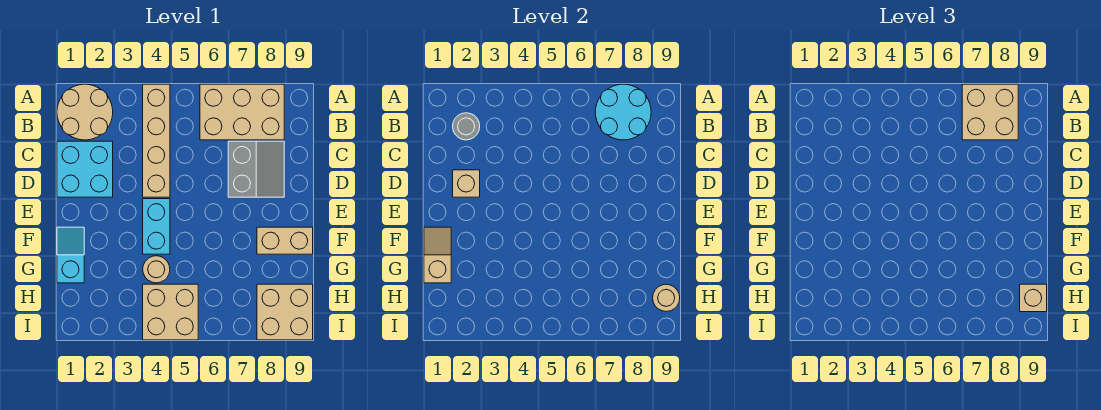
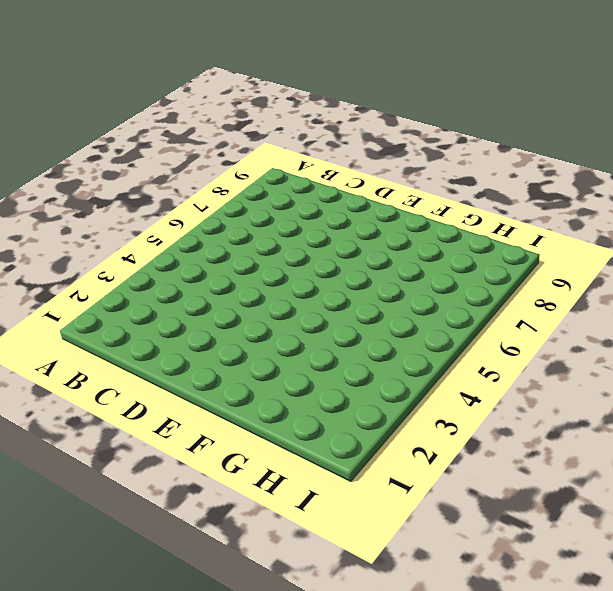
none -> tan round brick A1:B2 level 1
none -> tan brick A4:D4 level 1
none -> tan brick A6:B8 level 1

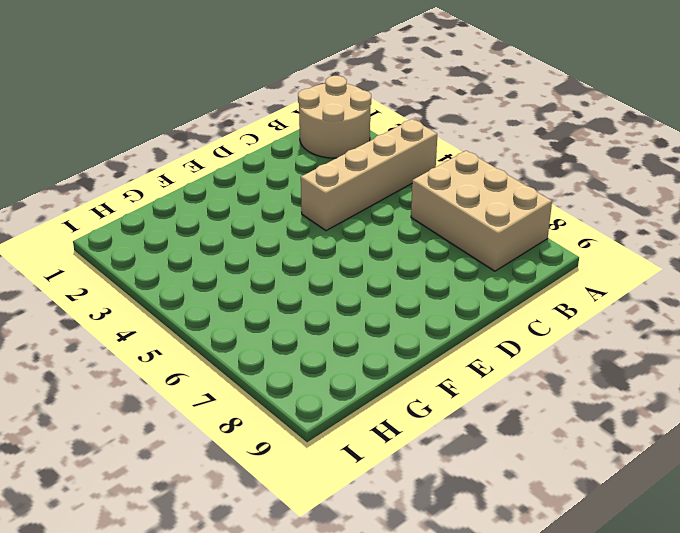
none -> cyan brick C1:D2 level 1
none -> grey slope C7:D8 level 1 top 7
none -> cyan brick E4:F4 level 1

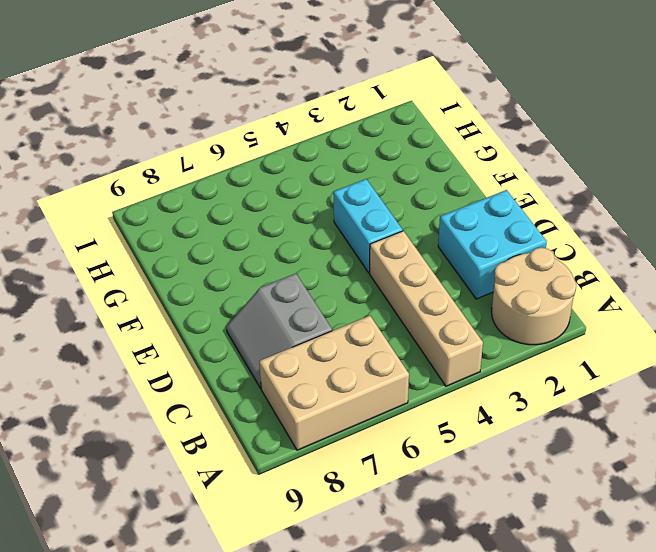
none -> cyan slope F1:G1 level 1 top G
none -> tan brick F8:F9 level 1
none -> tan round brick G4 level 1

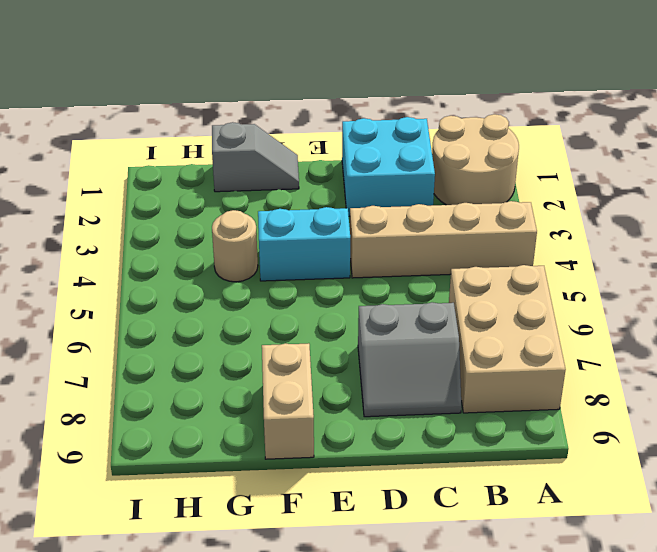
grey slope F1:G1 level 1 top G -> cyan slope F1:G1 level 1 top G
none -> tan brick H4:I5 level 1
none -> tan brick H8:I9 level 1
none -> cyan round brick A7:B8 level 2

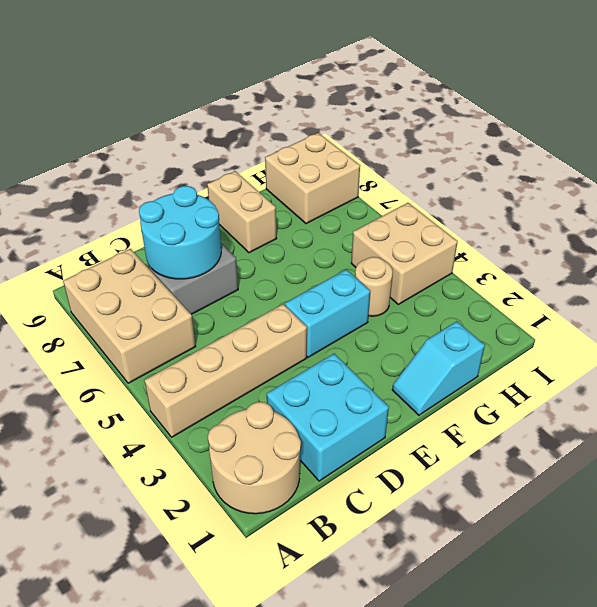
cyan round brick C7:D8 level 2 -> cyan round brick A7:B8 level 2
none -> grey round brick B2 level 2
none -> tan brick D2 level 2
none -> tan slope F1:G1 level 2 top G

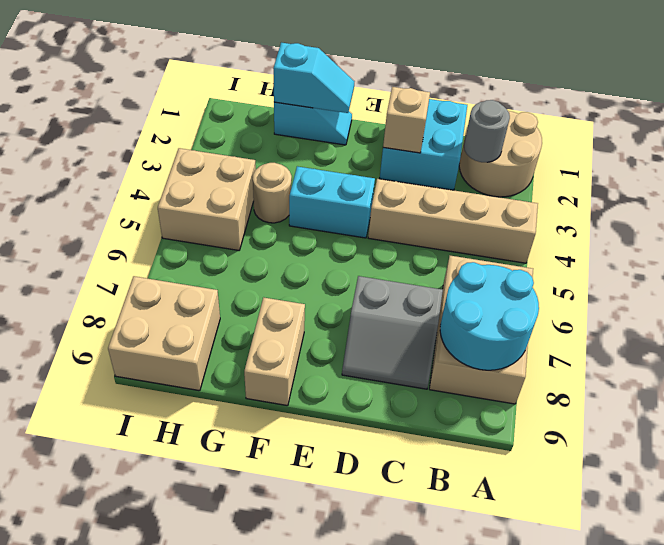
cyan slope F1:G1 level 2 top G -> tan slope F1:G1 level 2 top G
none -> tan round brick H9 level 2
none -> tan brick A7:B8 level 3
none -> tan brick H9 level 3

